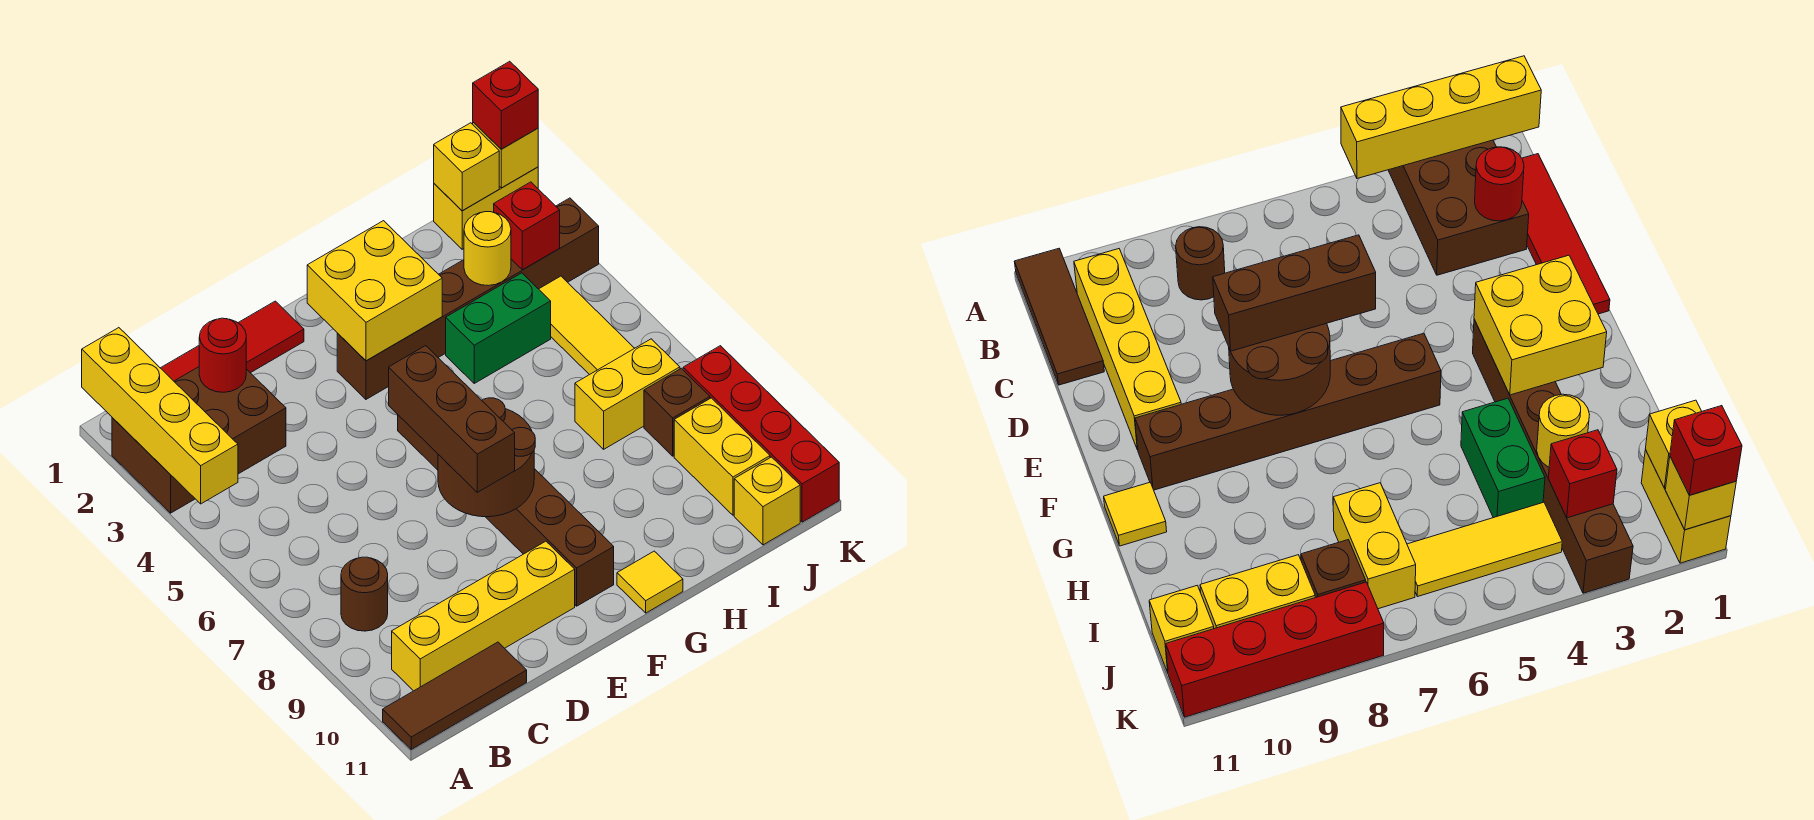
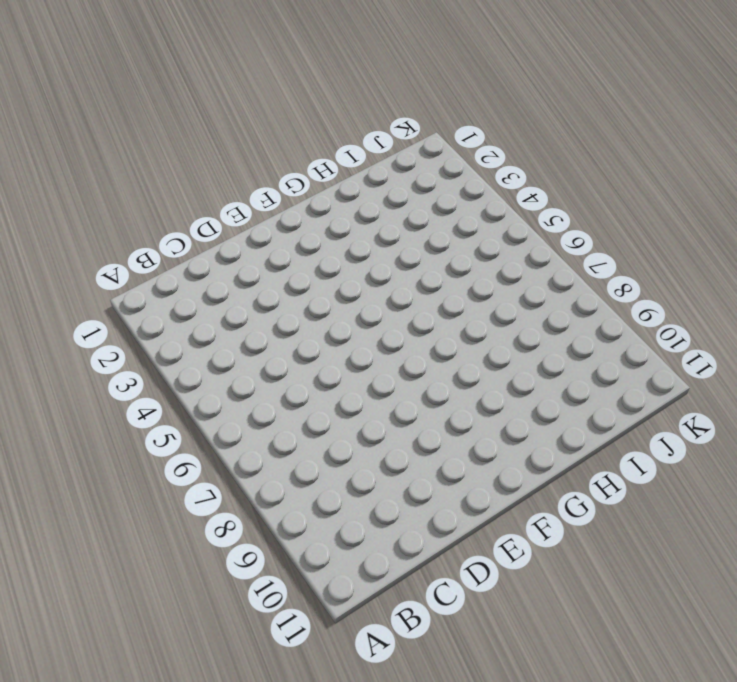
none -> brown brick A2:C3 level 1
none -> brown tile A11:C11 level 1
none -> red tile B1:E1 level 1

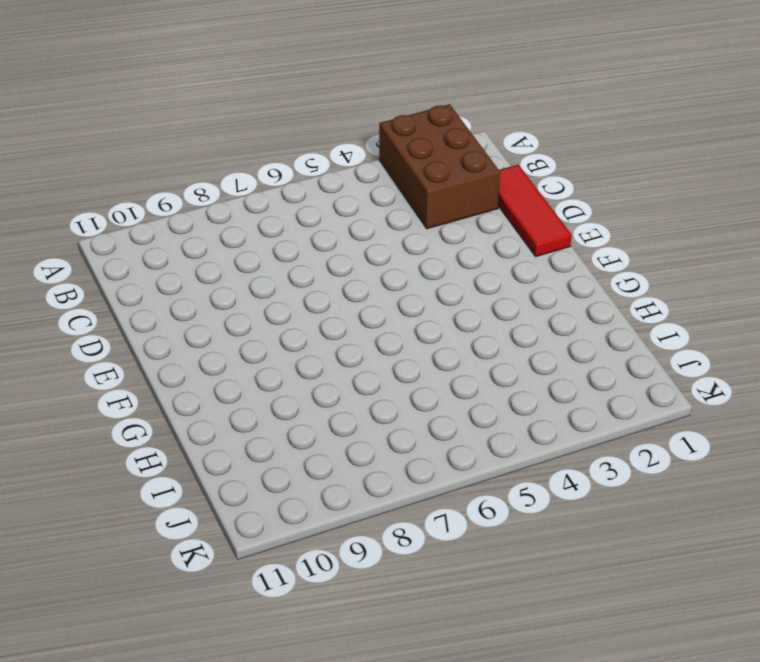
red tile C1:E1 level 1 -> red tile B1:E1 level 1
none -> brown tile A11:C11 level 1
none -> brown round brick B8 level 1
none -> yellow brick B10:E10 level 1

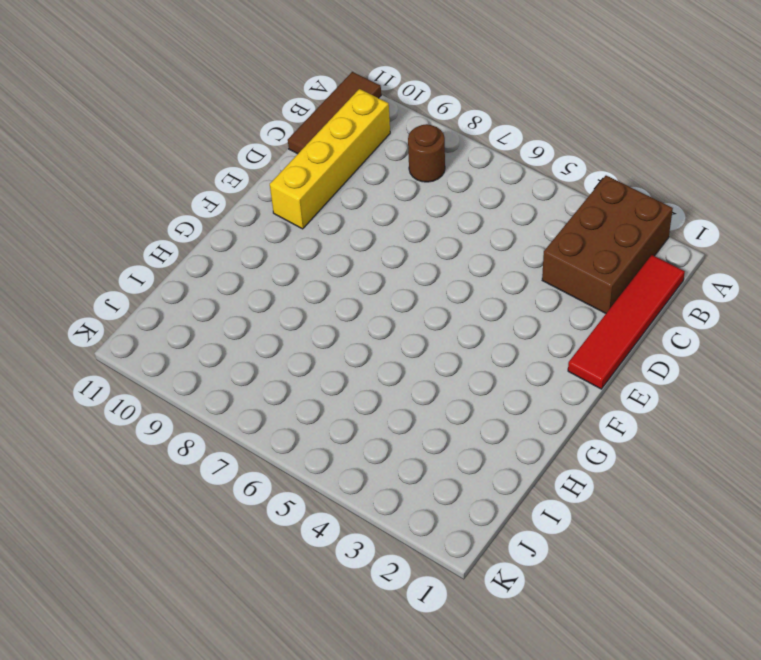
none -> brown brick F3:K3 level 1
none -> brown brick F5:F10 level 1
none -> yellow tile G11 level 1

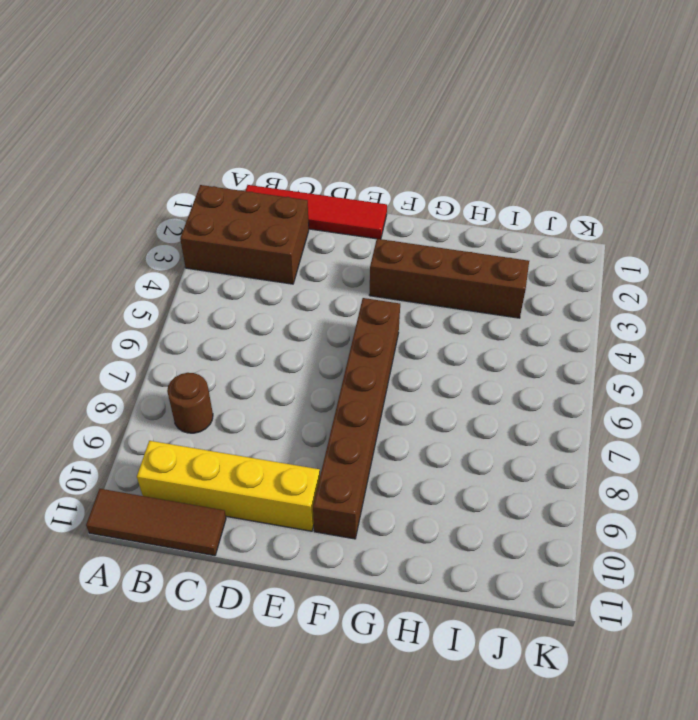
brown brick F3:I3 level 1 -> brown brick F3:K3 level 1
none -> yellow tile G11 level 1
none -> green brick H4:I4 level 1
none -> yellow brick I7:J7 level 1

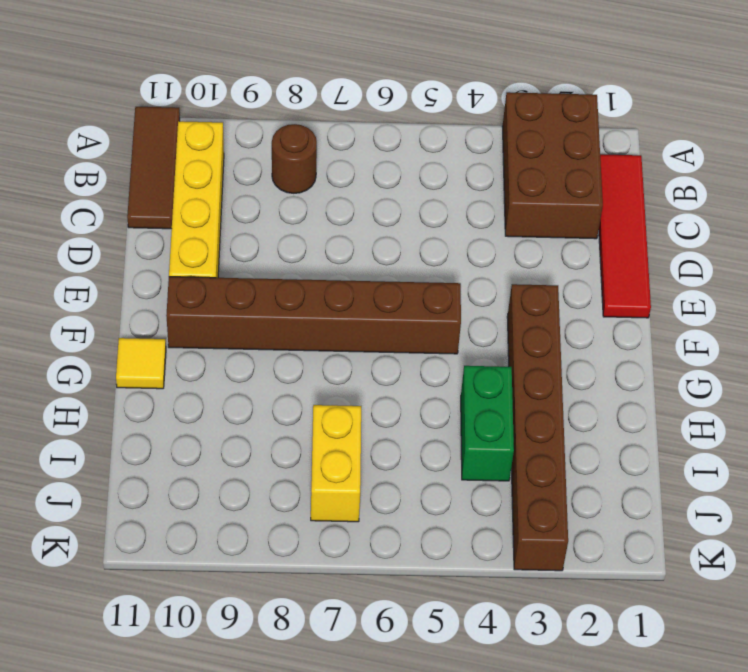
none -> yellow brick J1:K1 level 1
none -> yellow tile J4:J6 level 1
none -> brown brick J8 level 1

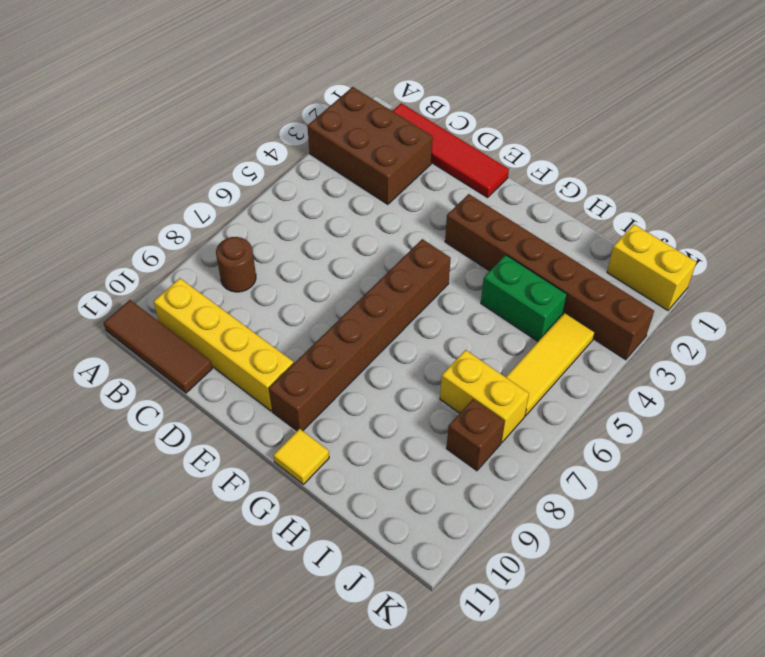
none -> yellow brick J9:J10 level 1
none -> yellow brick J11 level 1
none -> red brick K8:K11 level 1

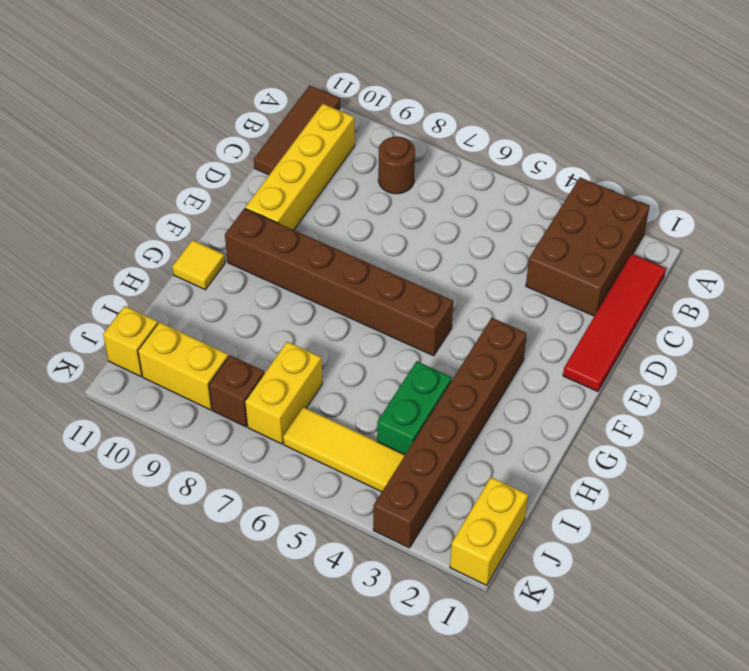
none -> red brick K8:K11 level 1
none -> yellow brick A1:A4 level 2
none -> red round brick C2 level 2

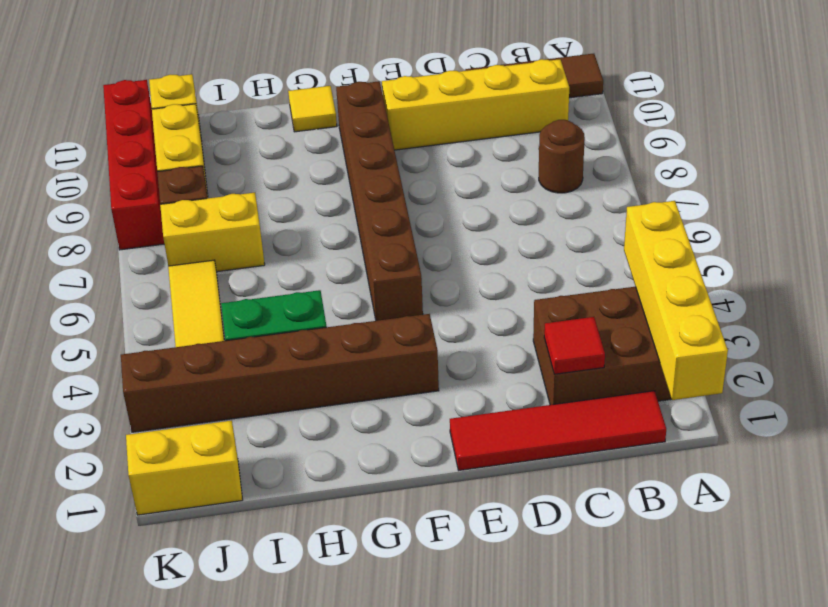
red tile C2 level 2 -> red round brick C2 level 2
none -> brown round brick E7:F8 level 2
none -> yellow brick F2:G3 level 2
none -> yellow round brick I3 level 2

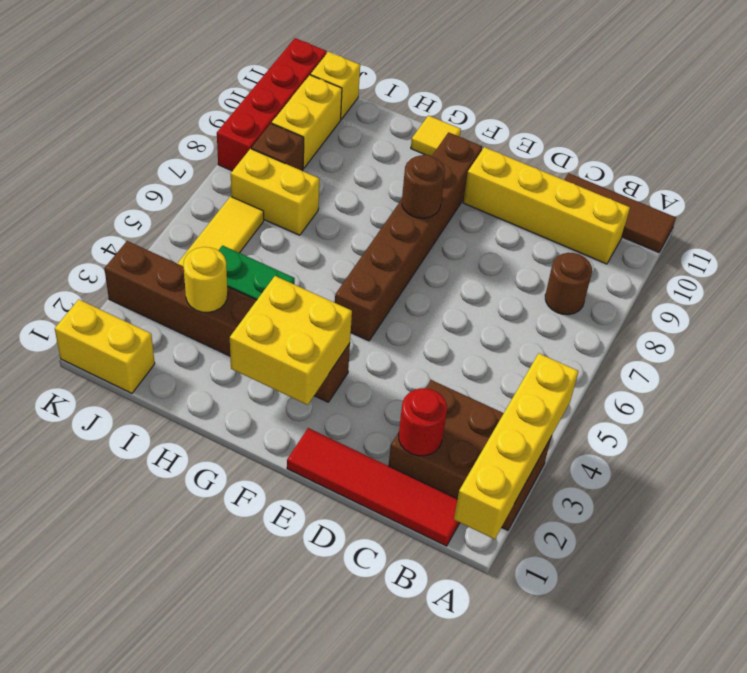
brown round brick F8 level 2 -> brown round brick E7:F8 level 2
none -> yellow brick J1 level 2
none -> red brick J3 level 2
none -> yellow brick K1 level 2

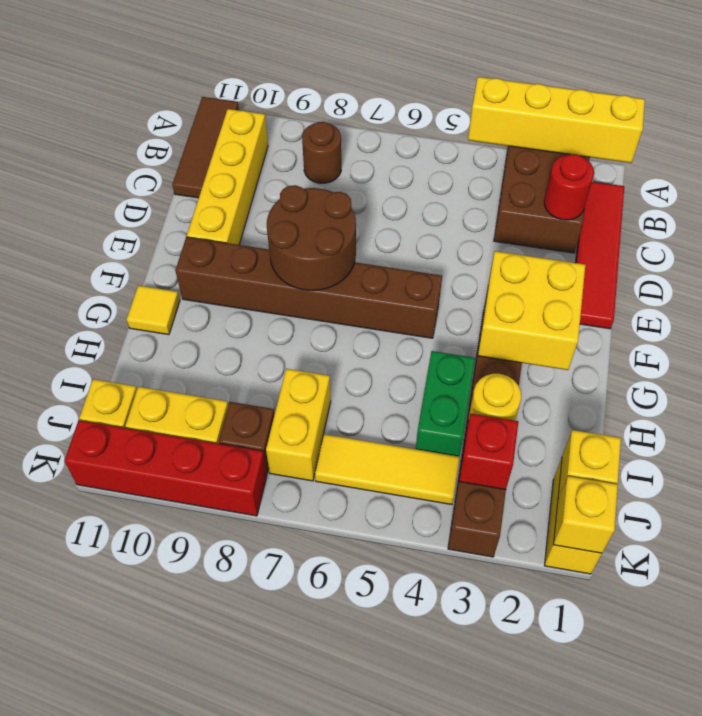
none -> brown brick E6:E8 level 3
none -> red brick K1 level 3

